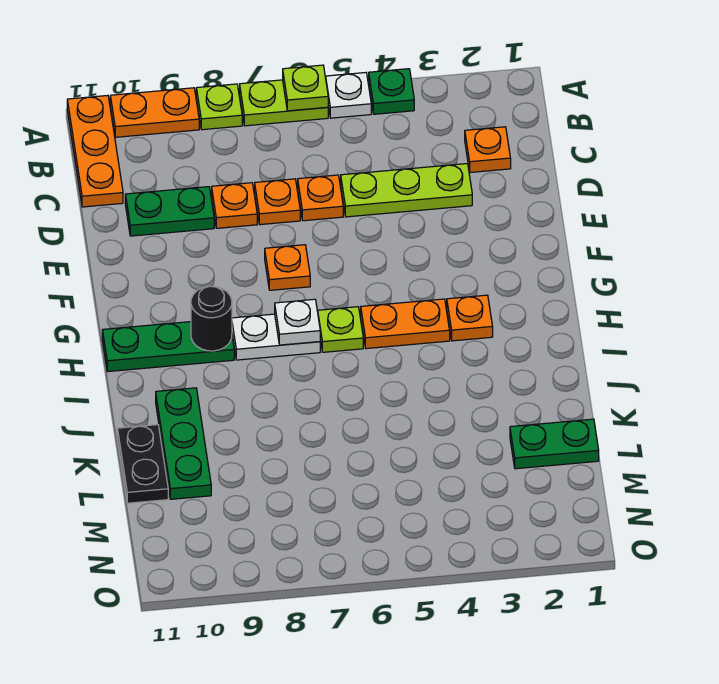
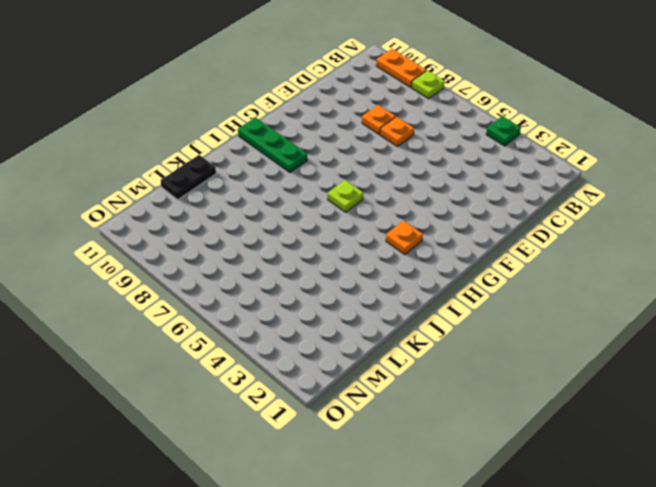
none -> white plate A5 level 1
none -> lime plate A6:A7 level 1
none -> orange plate A11:C11 level 1

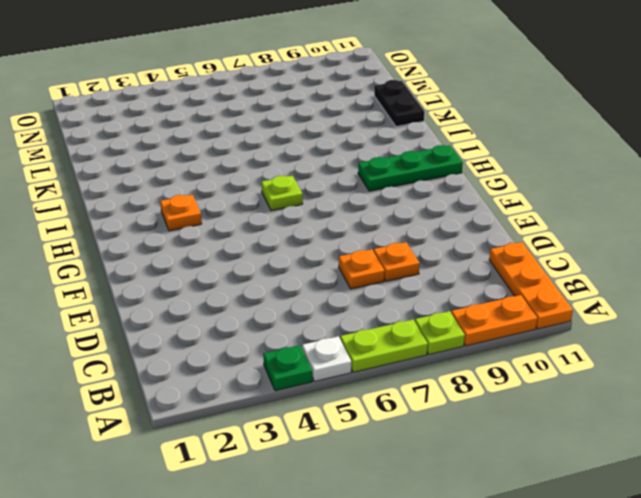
none -> orange plate C2 level 1
none -> lime plate D3:D5 level 1
none -> orange plate D6 level 1

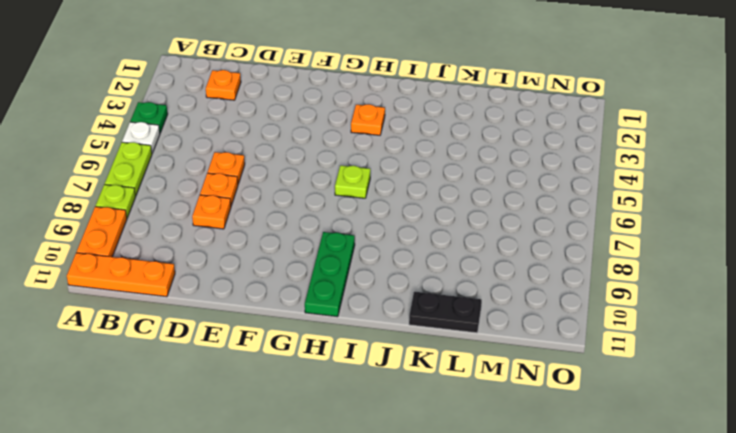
none -> lime plate D3:D5 level 1
none -> green plate D9:D10 level 1
none -> orange plate F7 level 1

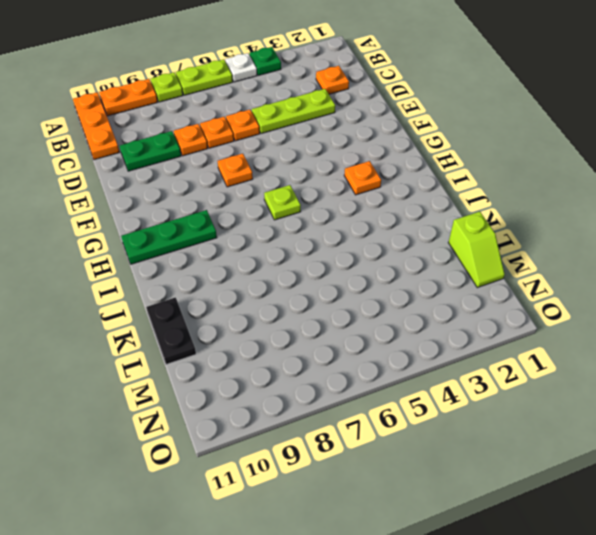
lime slope L1:M1 level 1 top L -> green plate L1:L2 level 1
none -> orange plate H4:H5 level 1
none -> white plate H7:H8 level 1
none -> green plate J10:L10 level 1

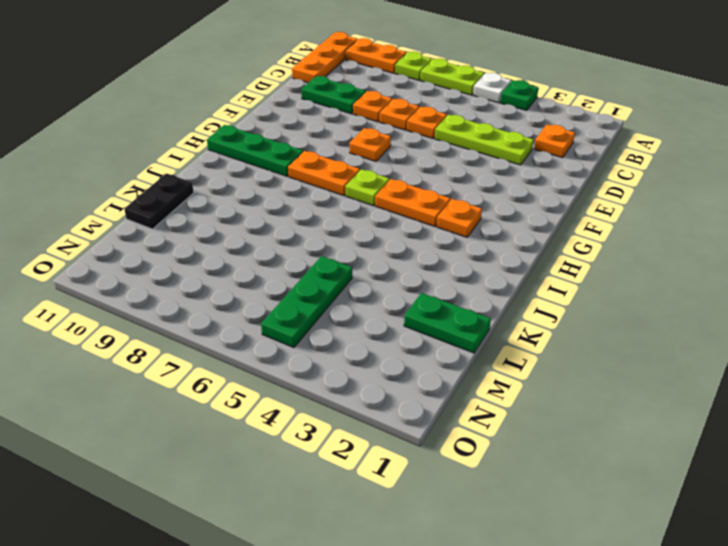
orange plate H7:H8 level 1 -> white plate H7:H8 level 1
green plate L5:N5 level 1 -> green plate J10:L10 level 1
none -> lime plate A6 level 2
none -> white plate H7 level 2
none -> black round brick H9 level 2

